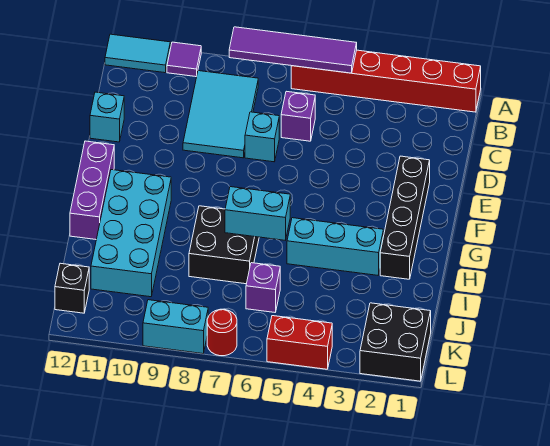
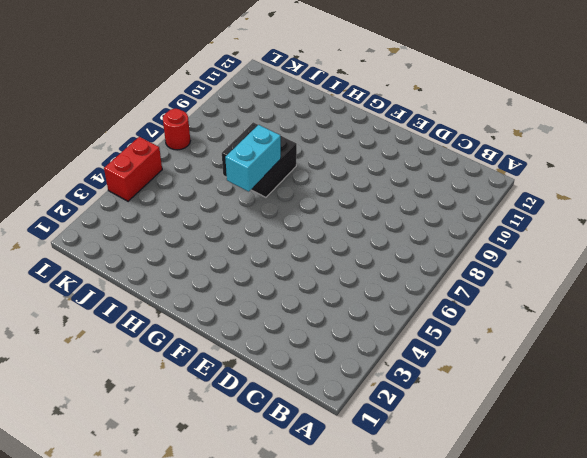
none -> red brick A1:A6 level 1
none -> purple tile A10 level 1
none -> cyan tile A11:A12 level 1

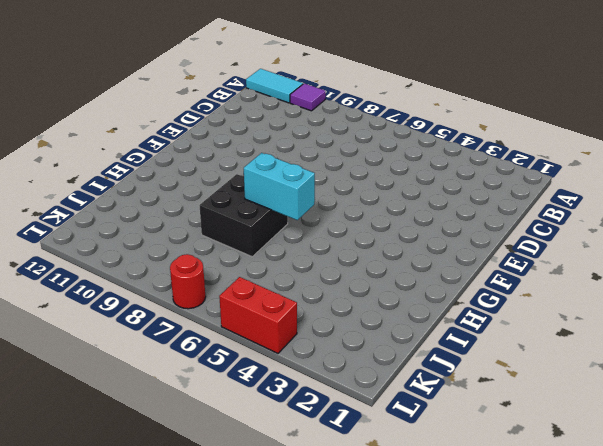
none -> red brick A1:A6 level 1
none -> cyan tile B8:D9 level 1
none -> purple brick C6 level 1

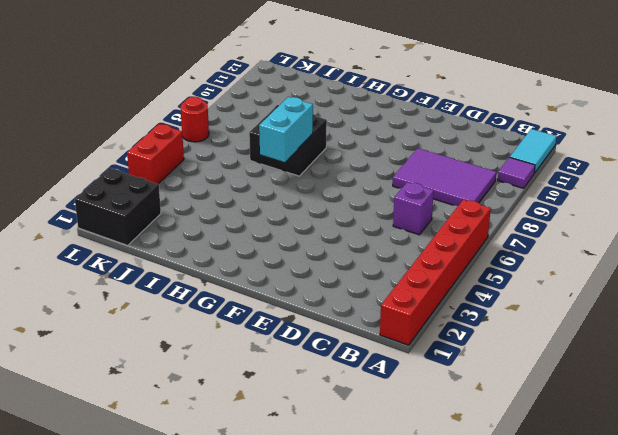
purple tile B8:D9 level 1 -> cyan tile B8:D9 level 1
none -> cyan brick D7 level 1
none -> cyan brick D12 level 1
none -> black brick E2:H2 level 1

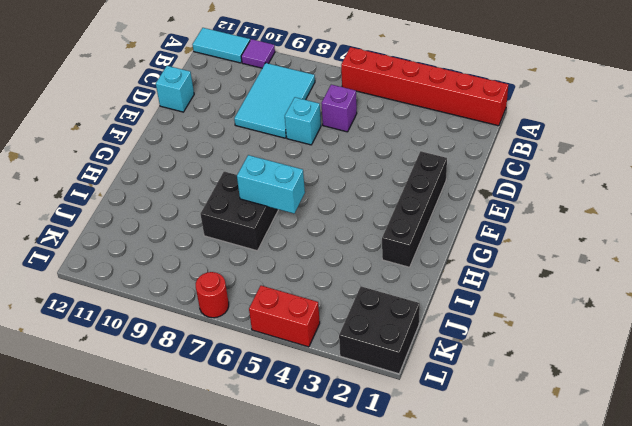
none -> purple brick F12:H12 level 1
none -> cyan brick G10:J11 level 1
none -> cyan brick H3:H5 level 1

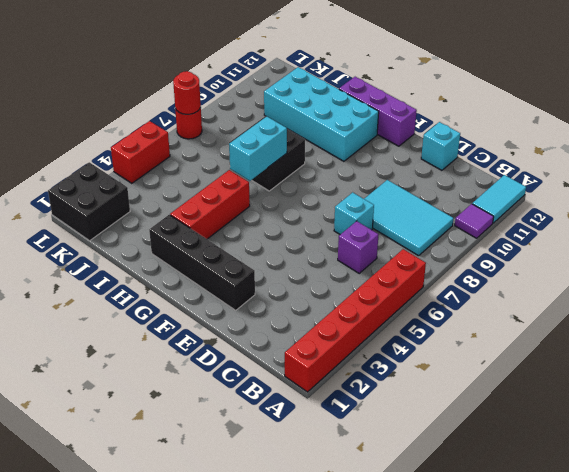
red brick H3:H5 level 1 -> cyan brick H3:H5 level 1
red round brick L7 level 2 -> none
none -> purple brick J6 level 1
none -> black brick K12 level 1
none -> cyan brick L8:L9 level 1

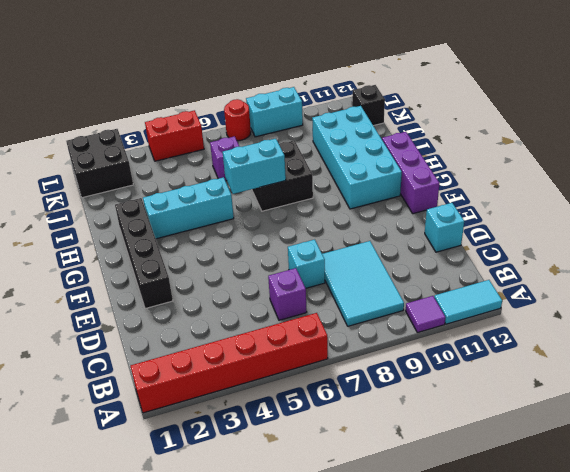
none -> purple tile A5:A8 level 2

